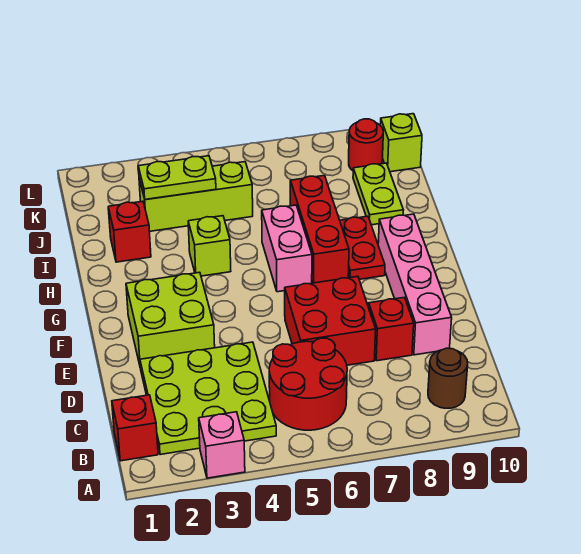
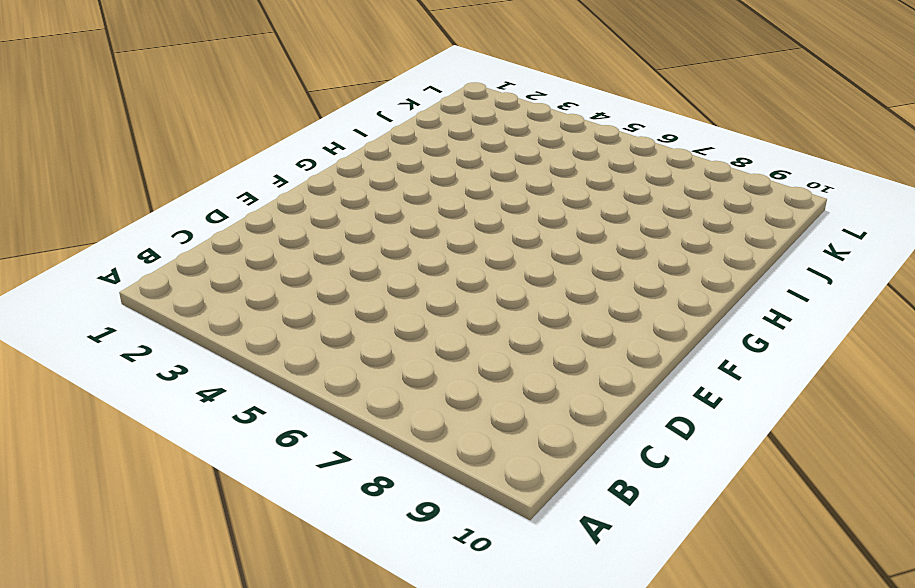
none -> pink brick A3 level 1
none -> red brick B1 level 1
none -> lime plate B2:D4 level 1

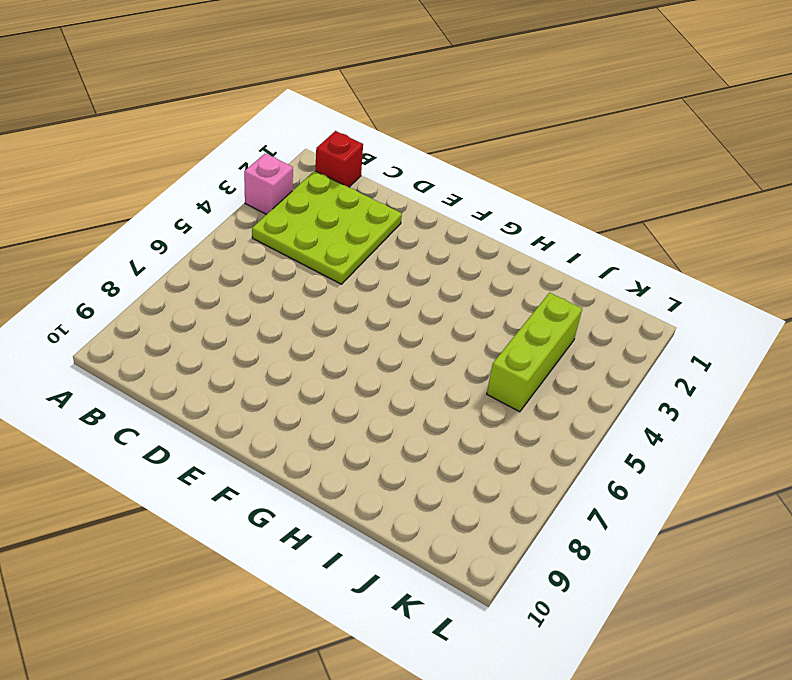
none -> red round brick B5:C6 level 1
none -> brown round brick B9 level 1
none -> red brick D6:E7 level 1

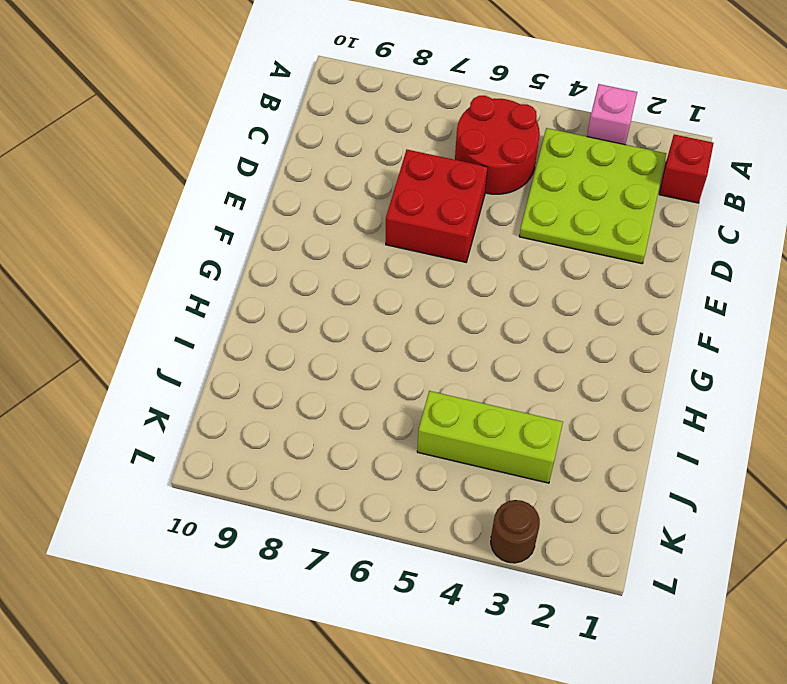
brown round brick L3 level 1 -> brown round brick B9 level 1
none -> red brick D8 level 1
none -> pink brick D9:G9 level 1
none -> lime brick E2:F3 level 1

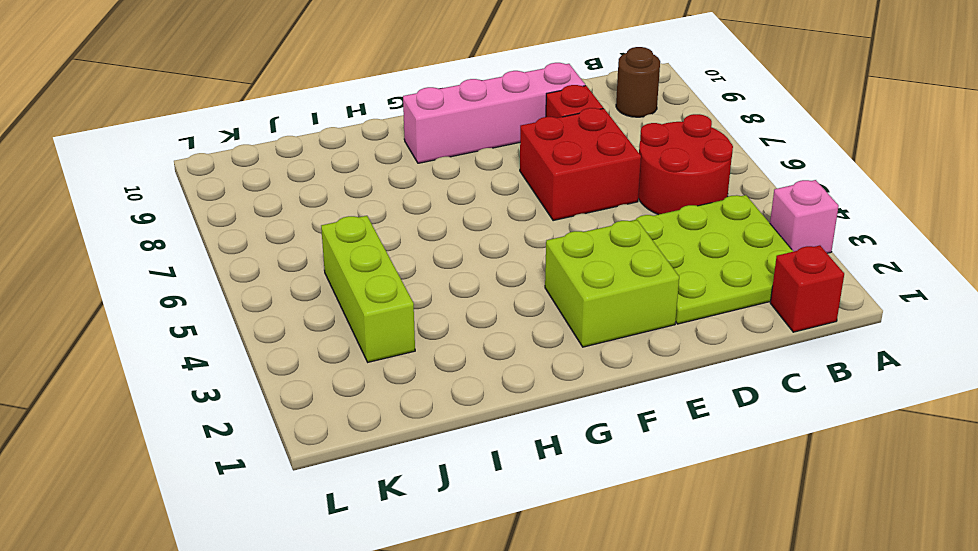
none -> pink brick G6:H6 level 1
none -> red brick G7:I7 level 1
none -> red plate G8:H8 level 1

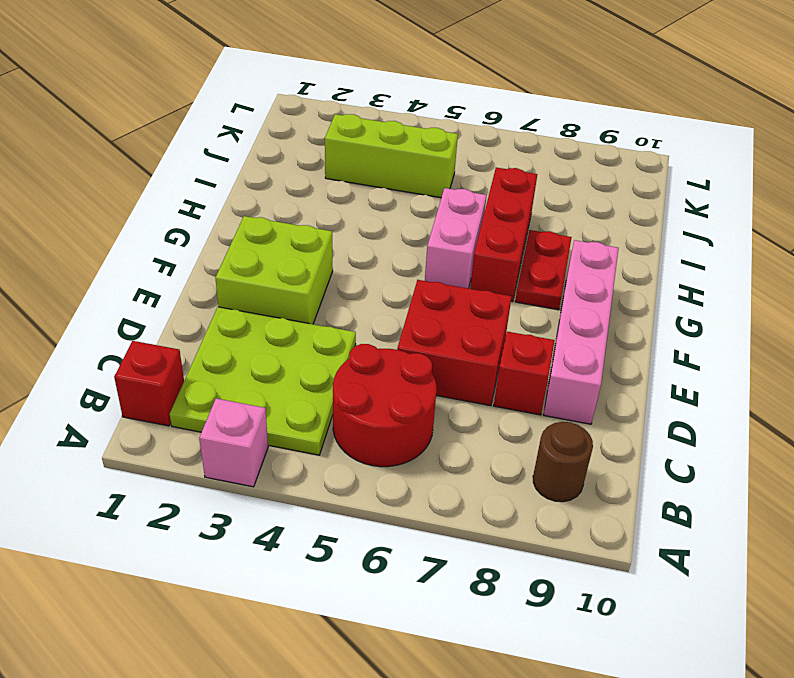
none -> lime brick H4 level 1
none -> red brick I2 level 1
none -> lime plate I9:J9 level 1

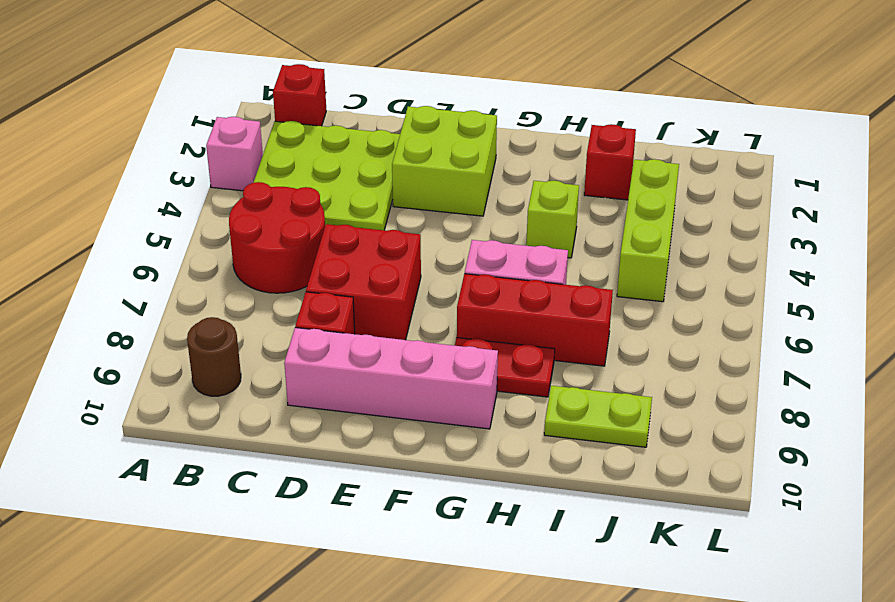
none -> red round brick K9 level 1
none -> lime brick K10 level 1
none -> lime plate J3:J4 level 2

